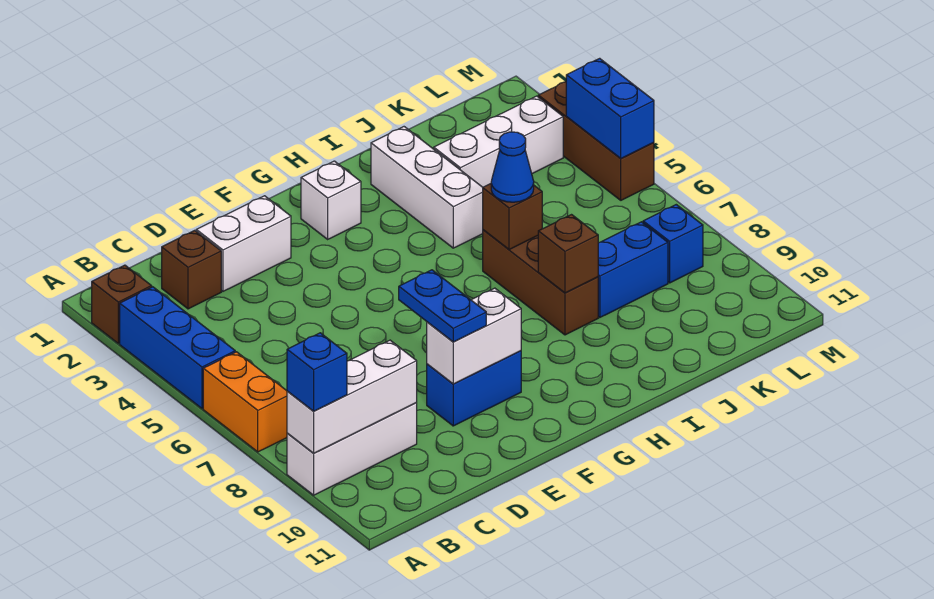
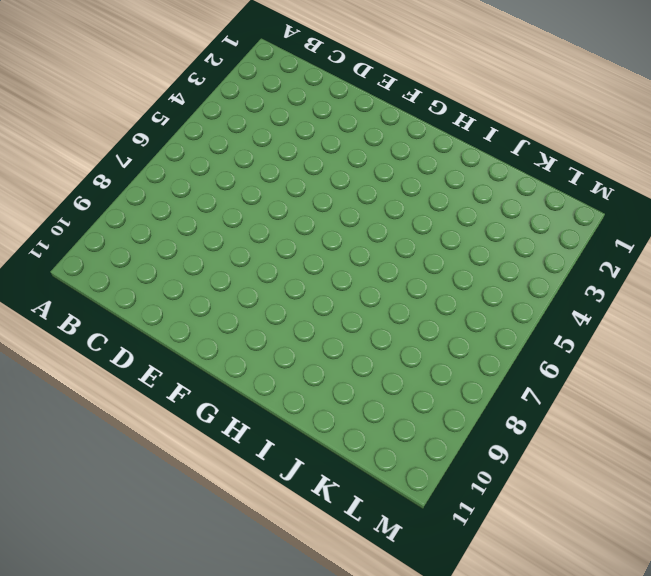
none -> brown brick A2 level 1
none -> blue brick A3:A5 level 1
none -> orange brick A6:A7 level 1

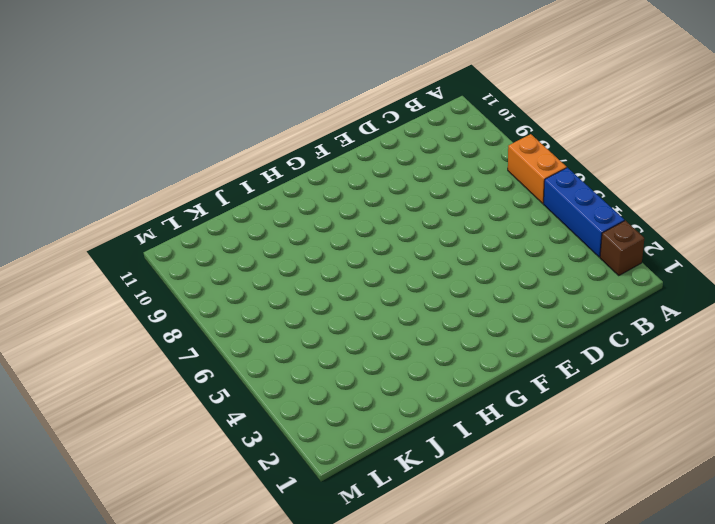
none -> white brick A9:C9 level 1
none -> brown brick C2 level 1
none -> white brick D2:E2 level 1

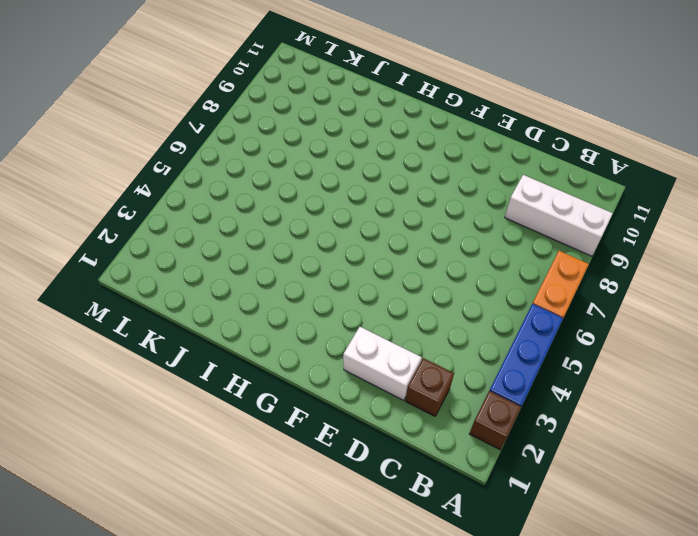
none -> blue brick E9:F9 level 1
none -> white brick G2 level 1
none -> white brick I2:I4 level 1

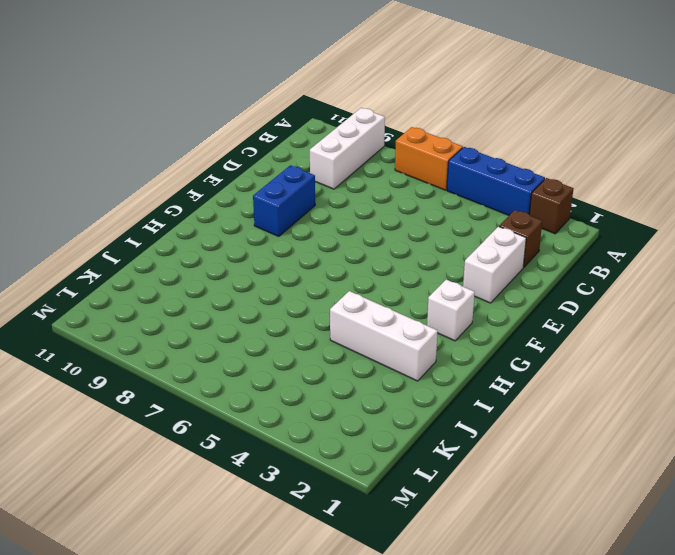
none -> brown brick I6:I8 level 1
none -> white brick J3:L3 level 1
none -> blue brick J8:K8 level 1

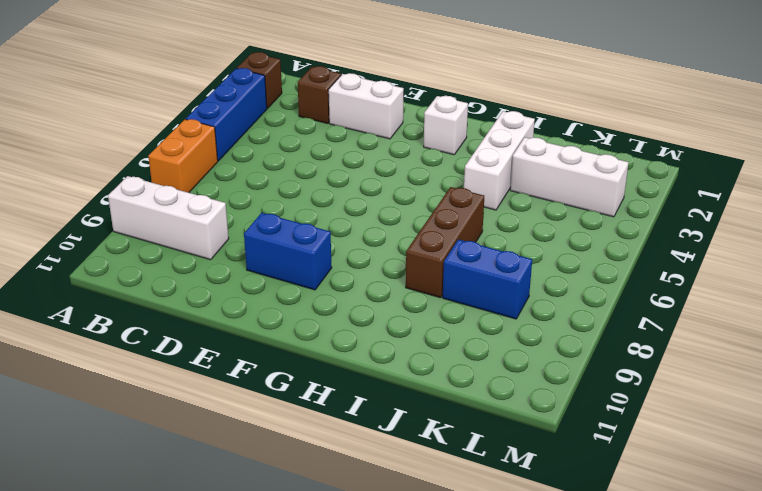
none -> blue brick L8 level 1
none -> brown brick M3:M5 level 1
none -> white brick A9:C9 level 2

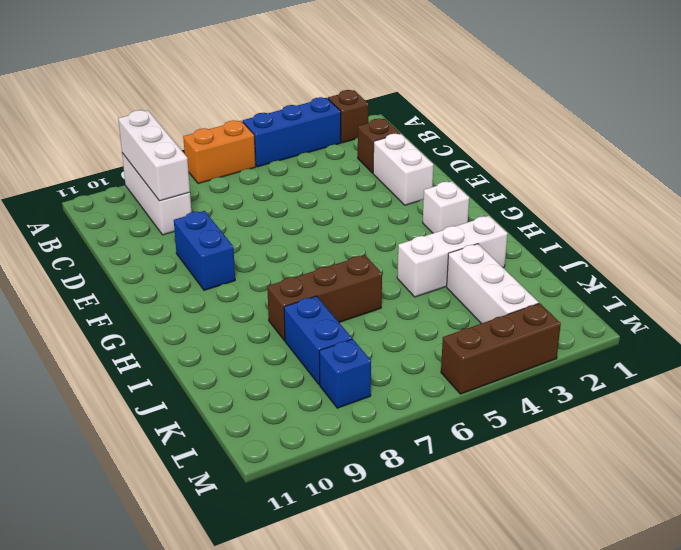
none -> white brick E9:F9 level 2
none -> brown brick I6 level 2
none -> brown brick I8 level 2

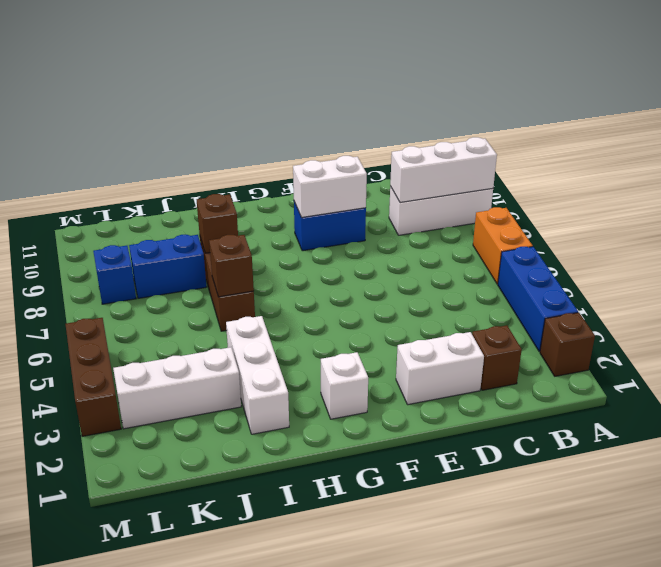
none -> blue brick M4:M5 level 2
none -> blue brick A9 level 3
none -> blue plate E8:E9 level 3

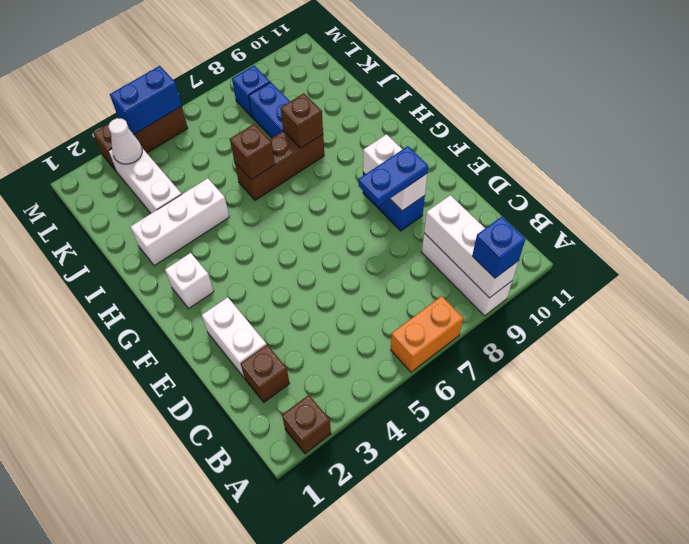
white cone L3 level 2 -> none
none -> blue brick A3:A5 level 1
none -> blue cone I6 level 3

